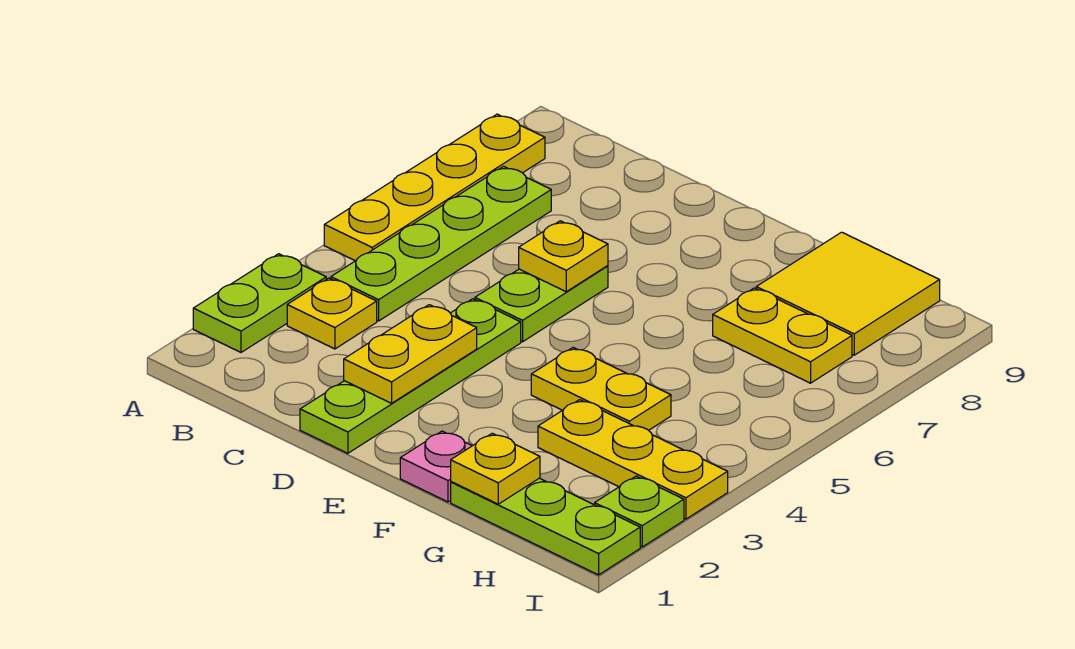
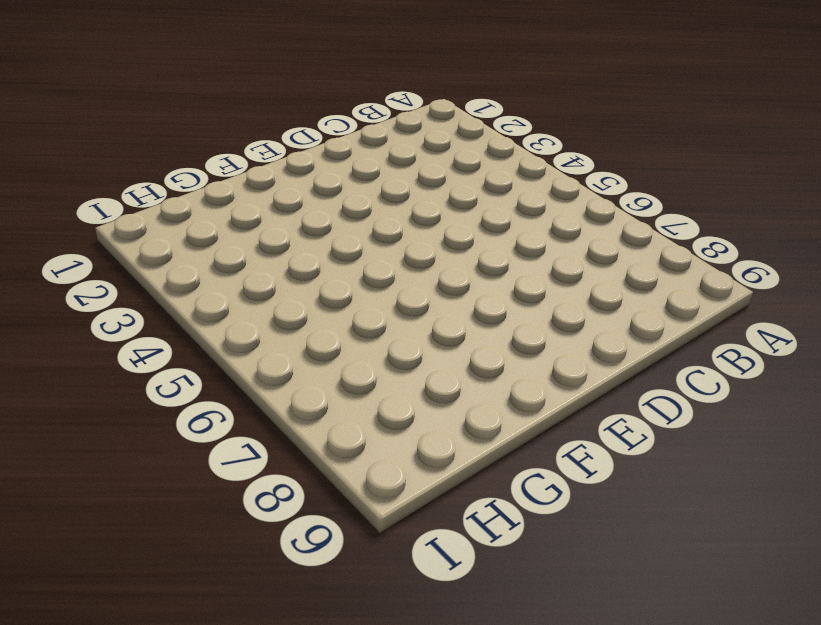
none -> lime plate A2:A3 level 1
none -> yellow plate A5:A8 level 1
none -> yellow plate B3 level 1

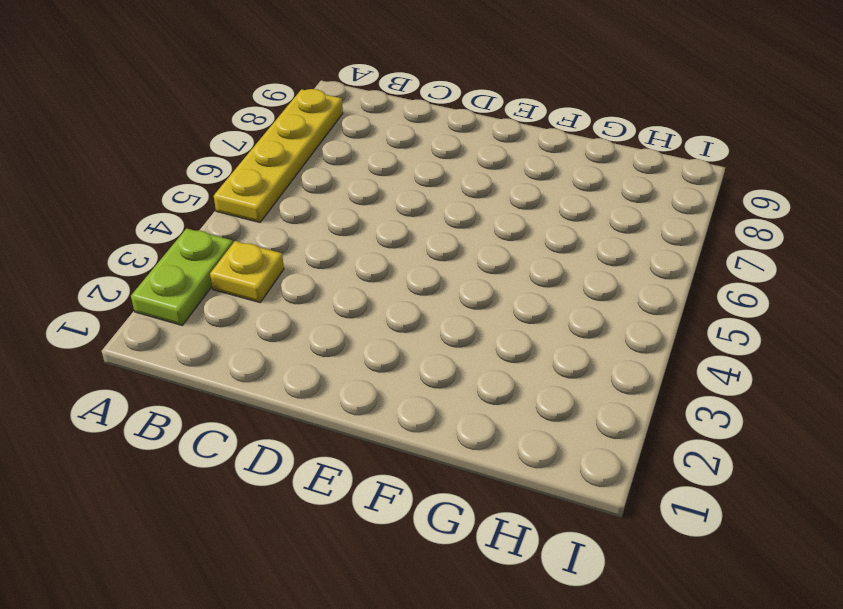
none -> lime plate B4:B7 level 1
none -> lime plate D1:D4 level 1
none -> lime plate D5:D6 level 1

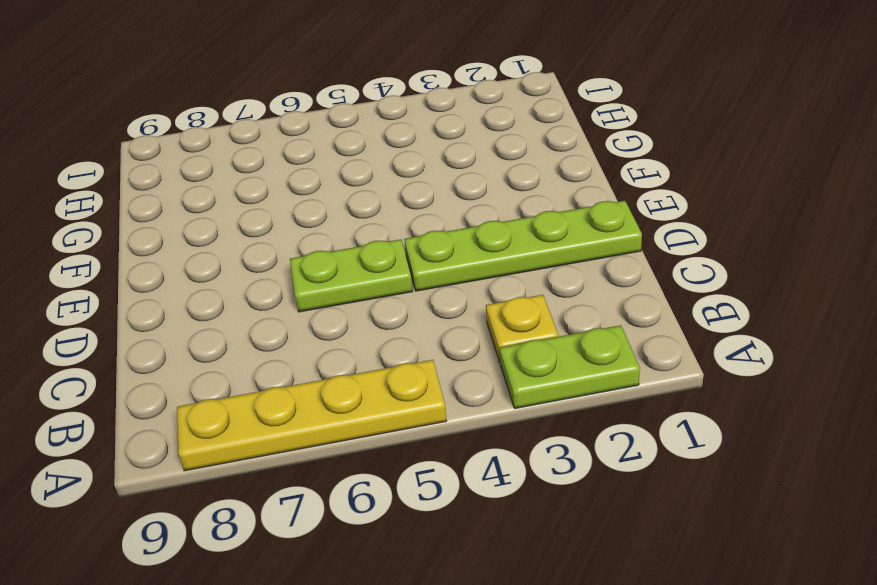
none -> lime plate B4:B7 level 1
none -> pink plate F1 level 1
none -> yellow plate F4:G4 level 1

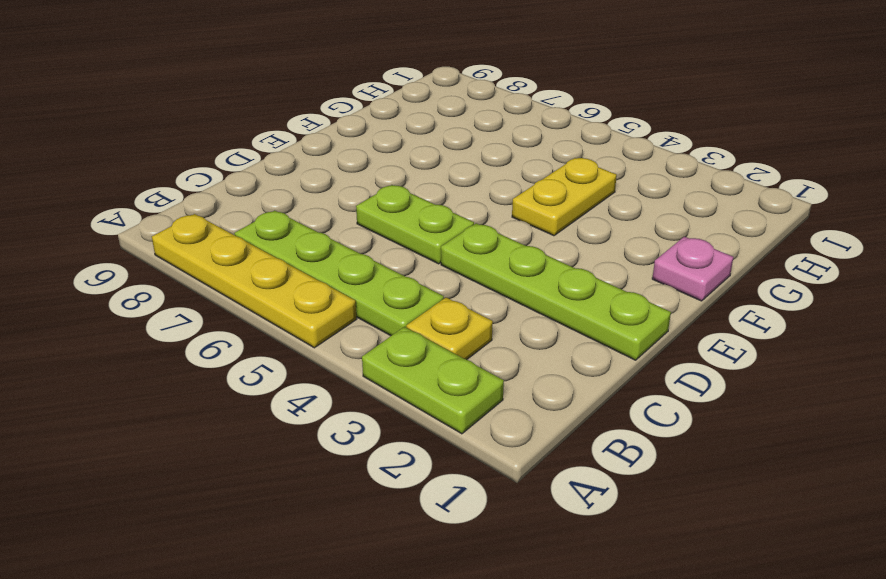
none -> lime plate G1:I1 level 1
none -> yellow plate G3:I3 level 1
none -> yellow plate G7:H7 level 1

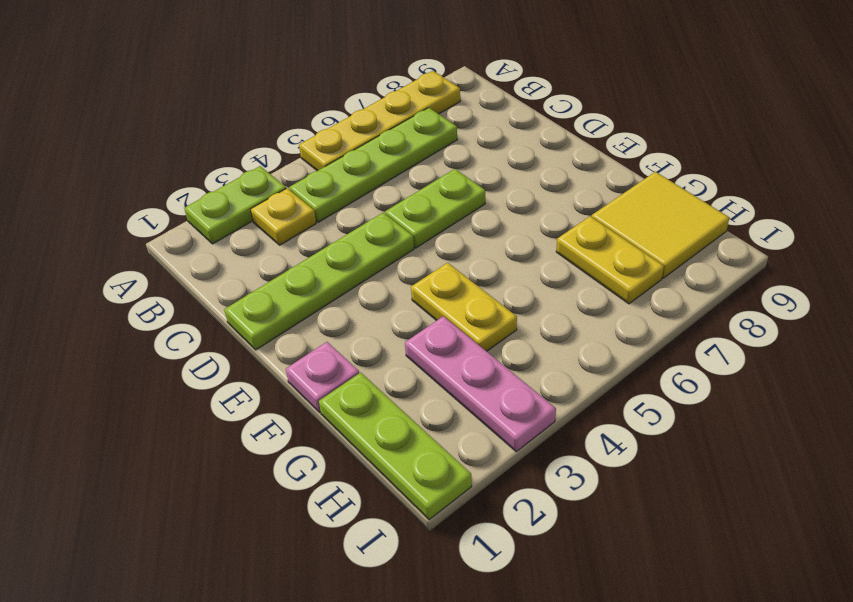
pink plate G3:I3 level 1 -> yellow plate G3:I3 level 1
none -> lime plate I2 level 1
none -> yellow plate D2:D3 level 2
none -> yellow plate D6 level 2

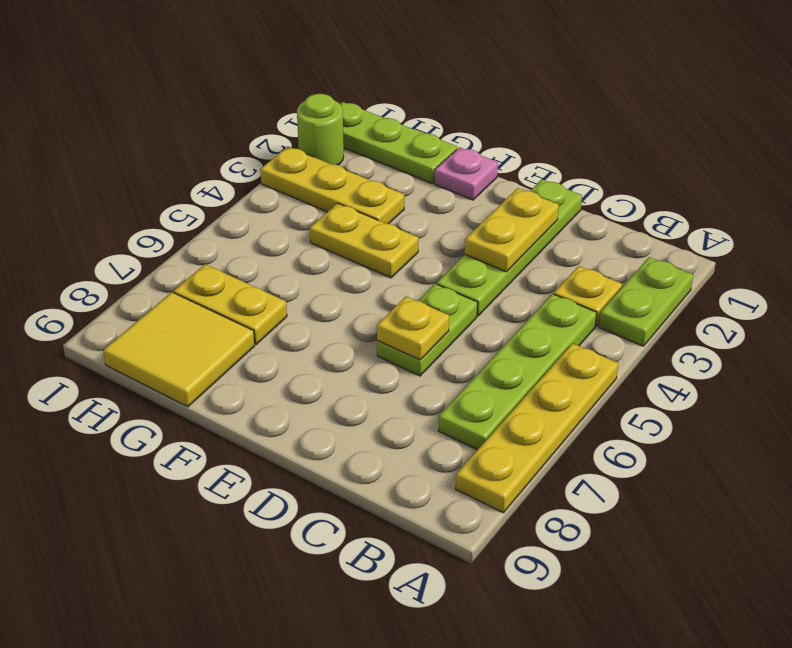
lime round brick I2 level 1 -> lime plate I2 level 1
none -> yellow plate G1 level 2

